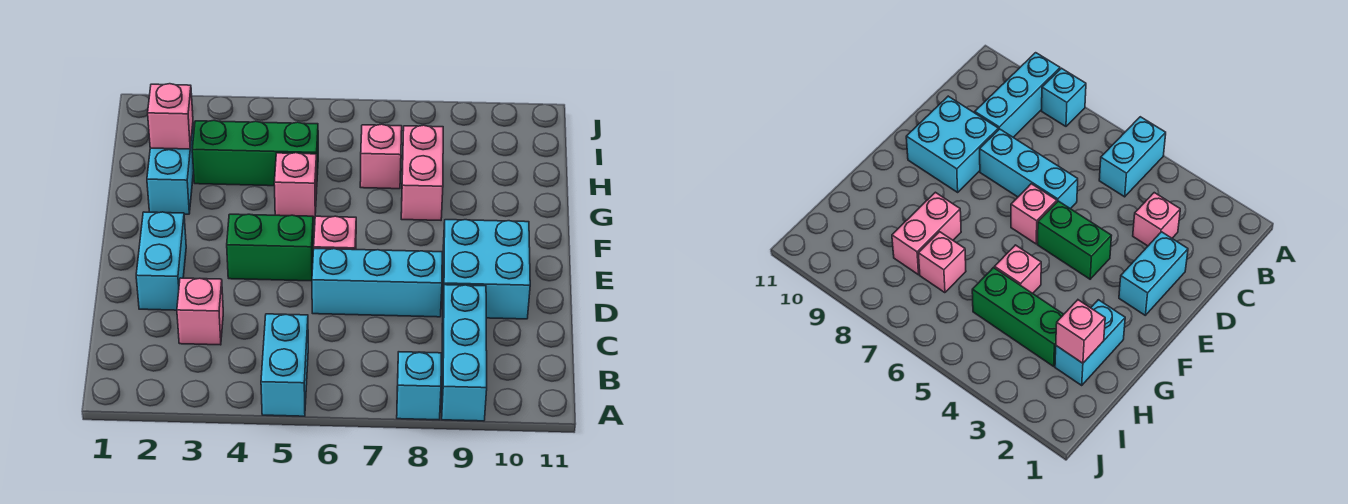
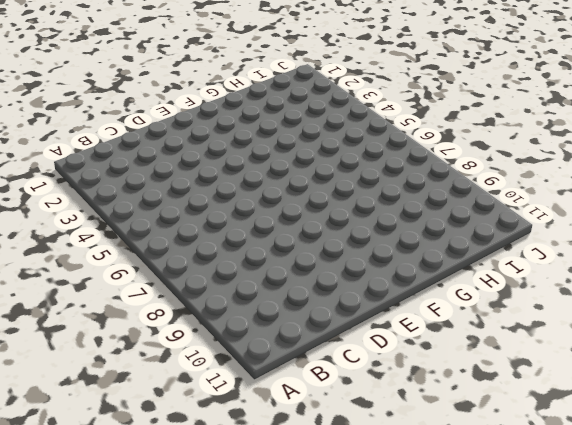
none -> cyan brick A5:B5 level 1
none -> cyan brick A8 level 1
none -> cyan brick A9:C9 level 1

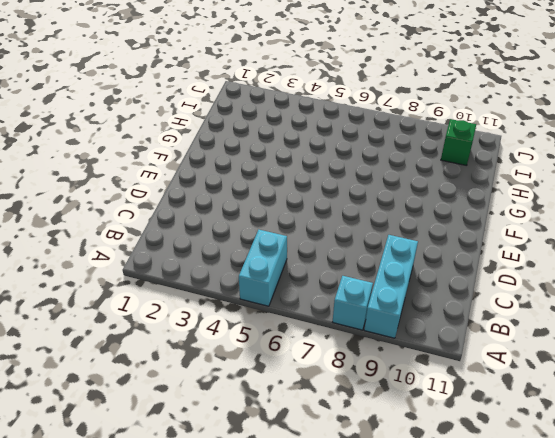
green brick I10 level 1 -> none
none -> pink brick C3 level 1
none -> cyan brick D2:E2 level 1
none -> cyan brick D6:D8 level 1

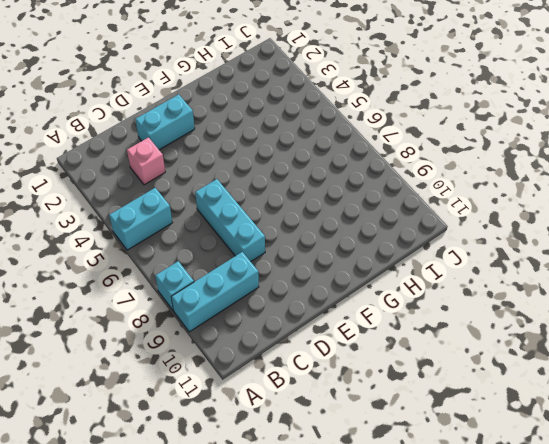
none -> cyan brick D9:E10 level 1
none -> green brick E4:E5 level 1
none -> pink brick E6 level 1

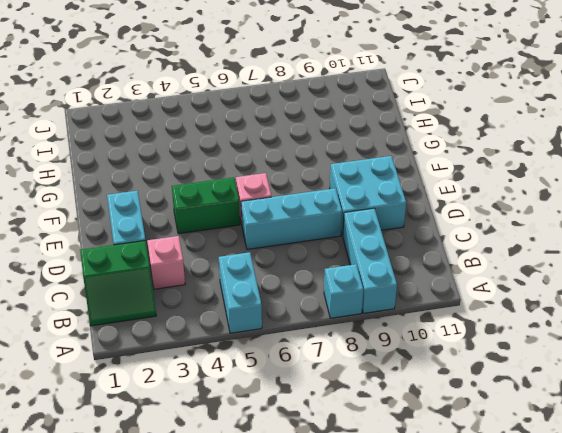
green slope B1:C2 level 1 top C -> none
none -> cyan brick G2:H2 level 1
none -> pink brick G5 level 1
none -> pink brick G8:H8 level 1

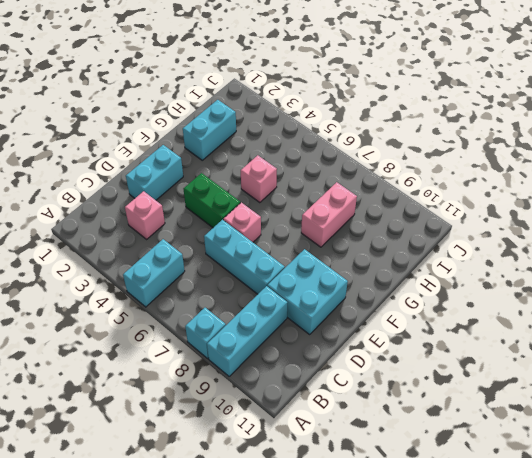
none -> green brick H3:H5 level 1
none -> pink brick H7 level 1
none -> pink brick H2 level 2

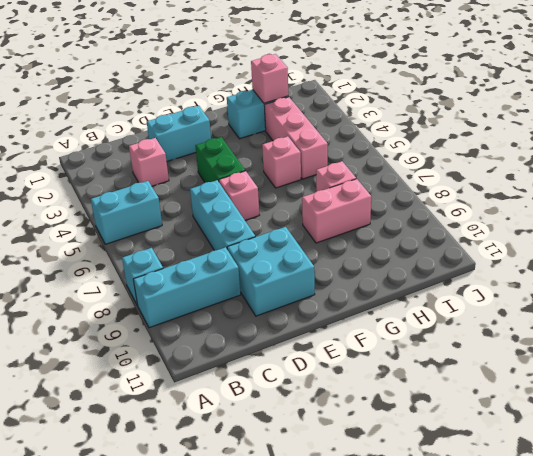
pink brick H3:H5 level 1 -> green brick H3:H5 level 1

